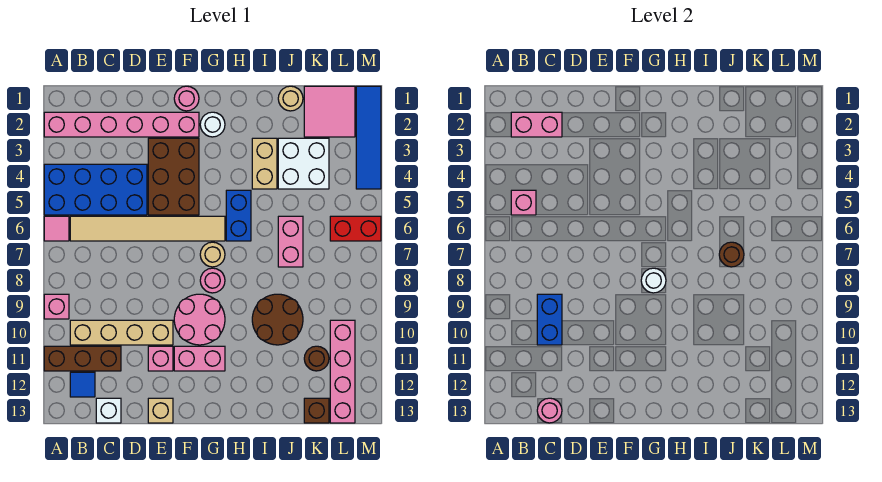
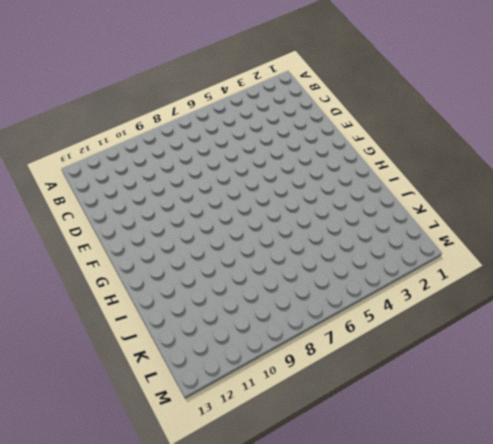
none -> pink brick A2:F2 level 1
none -> blue brick A4:D5 level 1
none -> pink tile A6 level 1
none -> pink brick A9 level 1

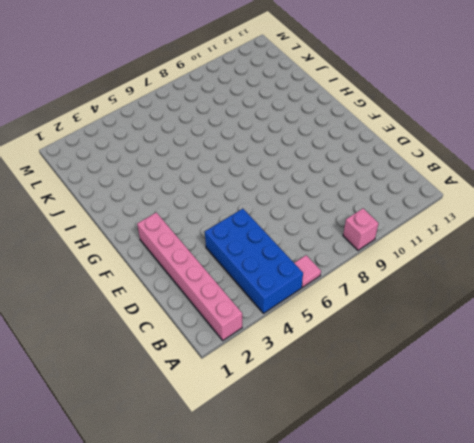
none -> brown brick A11:C11 level 1
none -> tan tile B6:G6 level 1
none -> tan brick B10:E10 level 1
none -> blue tile B12 level 1

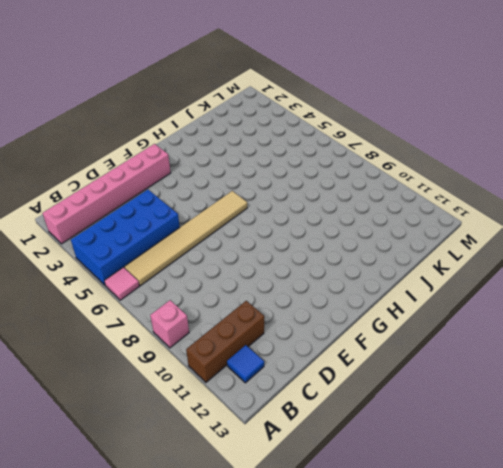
none -> tan brick B10:E10 level 1
none -> white brick C13 level 1
none -> brown brick E3:F5 level 1
none -> pink brick E11 level 1

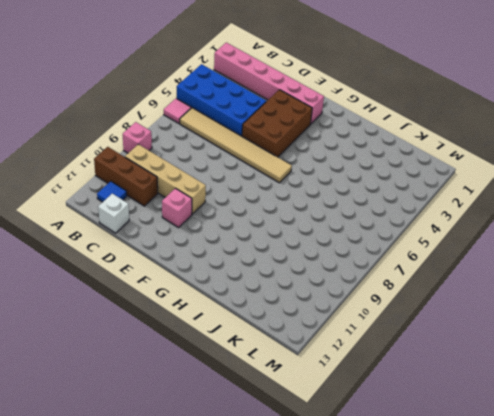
none -> tan brick E13 level 1
none -> pink round brick F1 level 1
none -> pink round brick F9:G10 level 1
none -> pink brick F11:G11 level 1

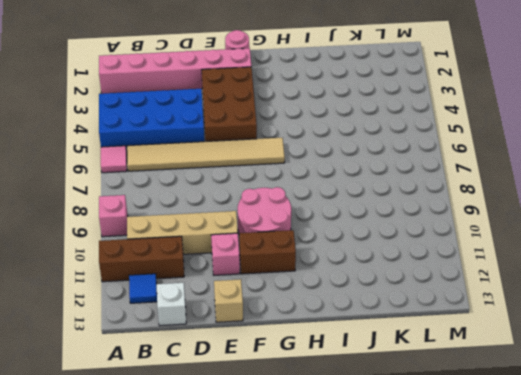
brown brick F11:G11 level 1 -> pink brick F11:G11 level 1
none -> white round brick G2 level 1
none -> tan round brick G7 level 1
none -> pink round brick G8 level 1
none -> blue brick H5:H6 level 1

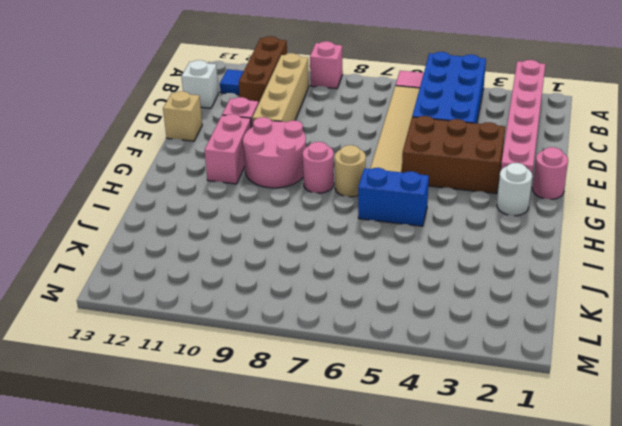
none -> tan brick I3:I4 level 1
none -> brown round brick I9:J10 level 1
none -> tan round brick J1 level 1
none -> white brick J3:K4 level 1

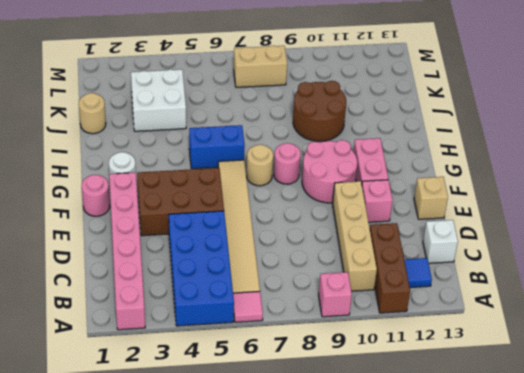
tan brick L7:L8 level 1 -> tan brick I3:I4 level 1
none -> pink brick J6:J7 level 1
none -> pink tile K1:L2 level 1
none -> brown round brick K11 level 1
none -> brown brick K13 level 1

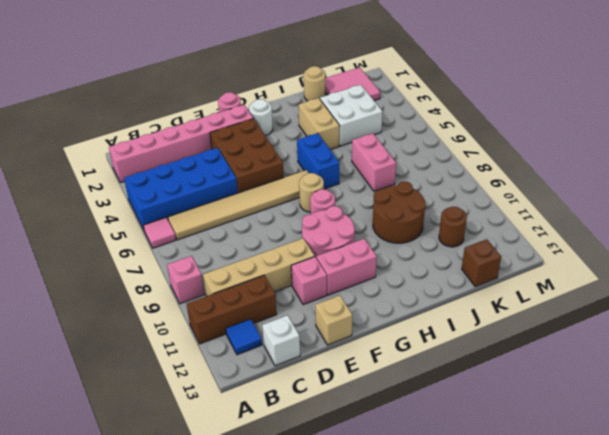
none -> red brick L6:M6 level 1
none -> pink brick L10:L13 level 1
none -> blue tile M1:M4 level 1
none -> pink brick B2:C2 level 2

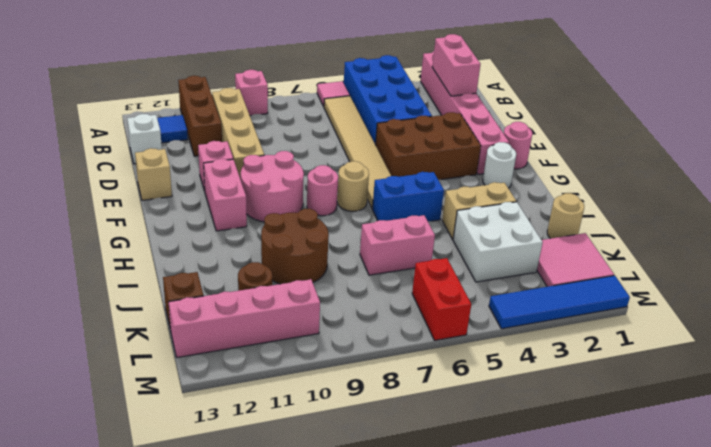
none -> pink brick B5 level 2
none -> blue brick C9:C10 level 2
none -> pink round brick C13 level 2
none -> white round brick G8 level 2

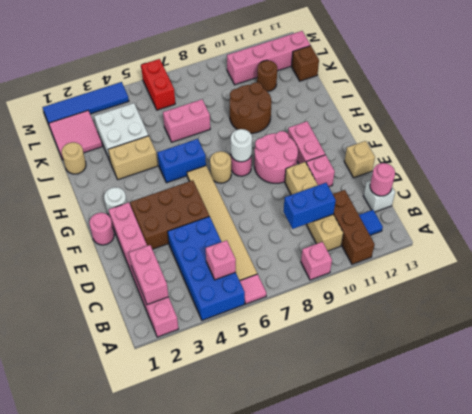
none -> brown round brick J7 level 2

